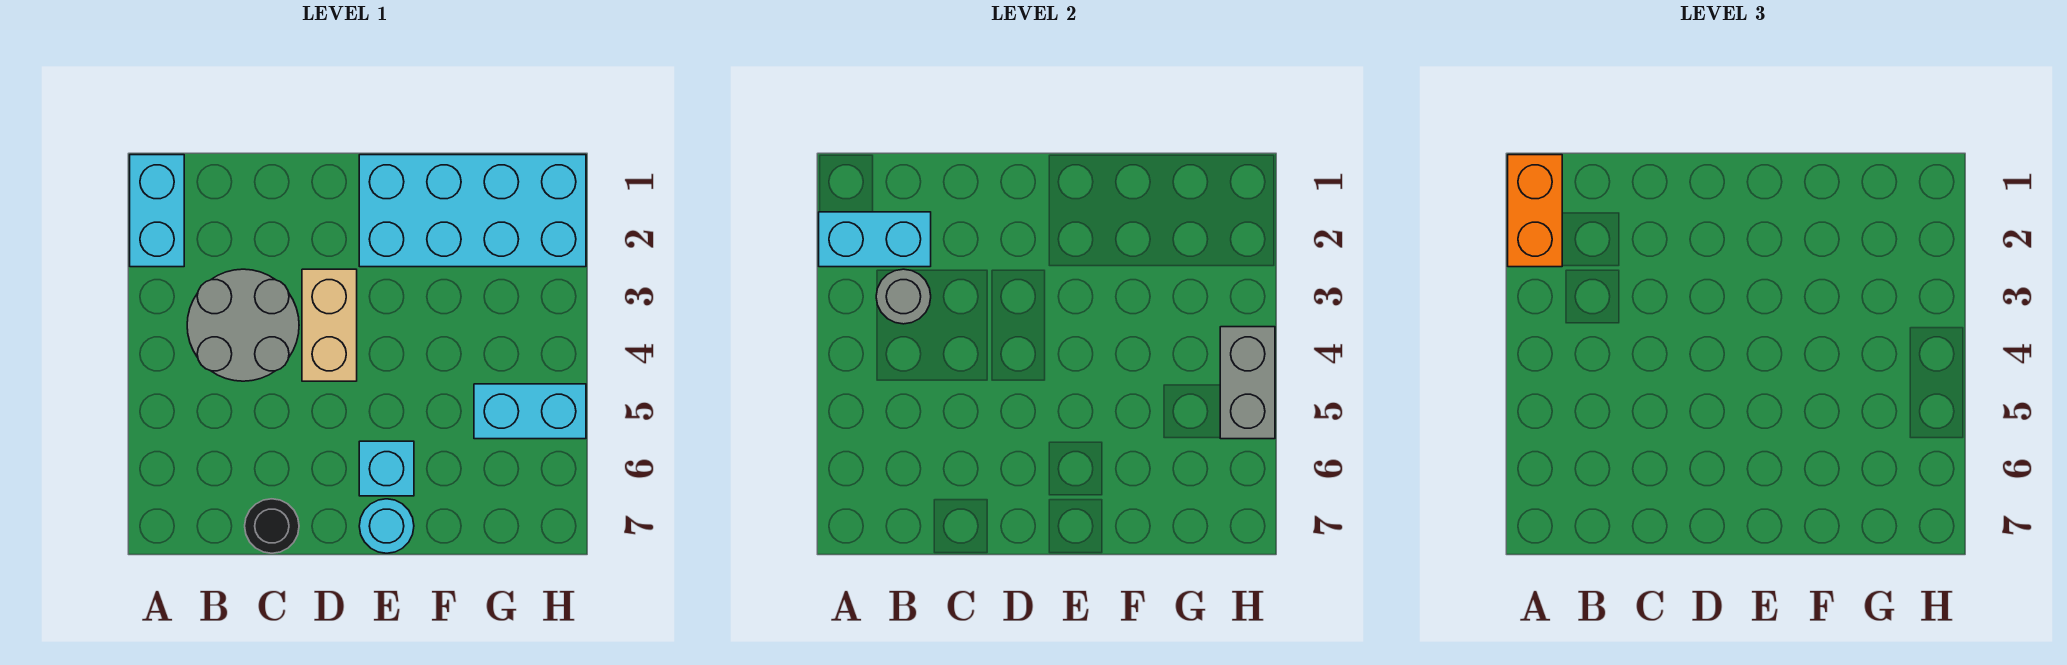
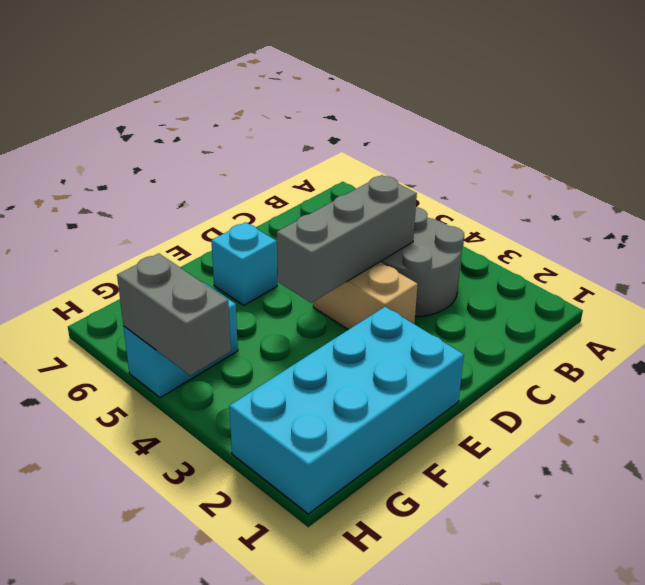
grey brick C4:E4 level 2 -> none
none -> cyan brick A1:A2 level 1
none -> black round brick C7 level 1
none -> cyan round brick E7 level 1

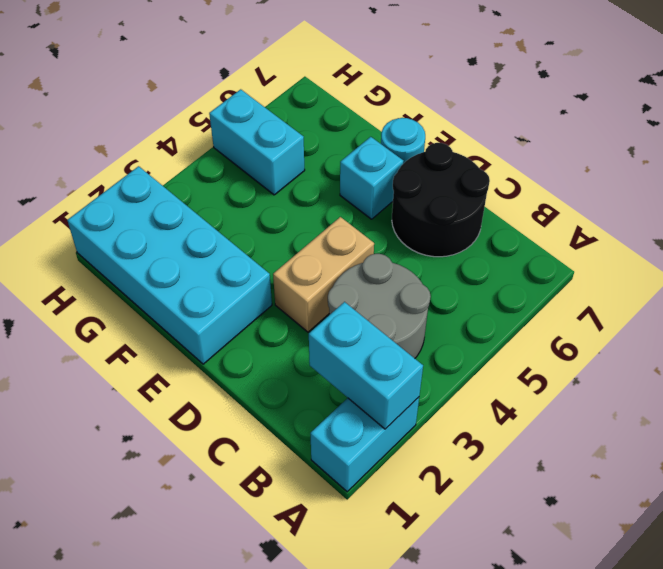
black round brick C6:D7 level 1 -> black round brick C7 level 1
none -> grey round brick B3 level 2
none -> grey brick H4:H5 level 2
none -> orange brick A1:A2 level 3

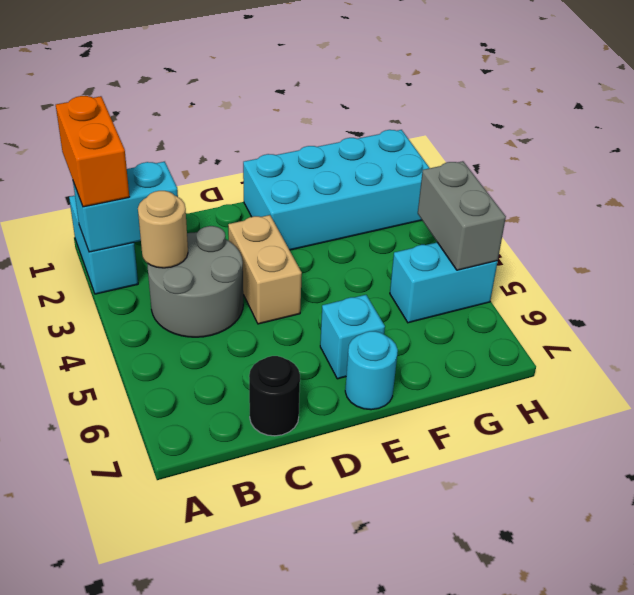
tan round brick B3 level 2 -> grey round brick B3 level 2

